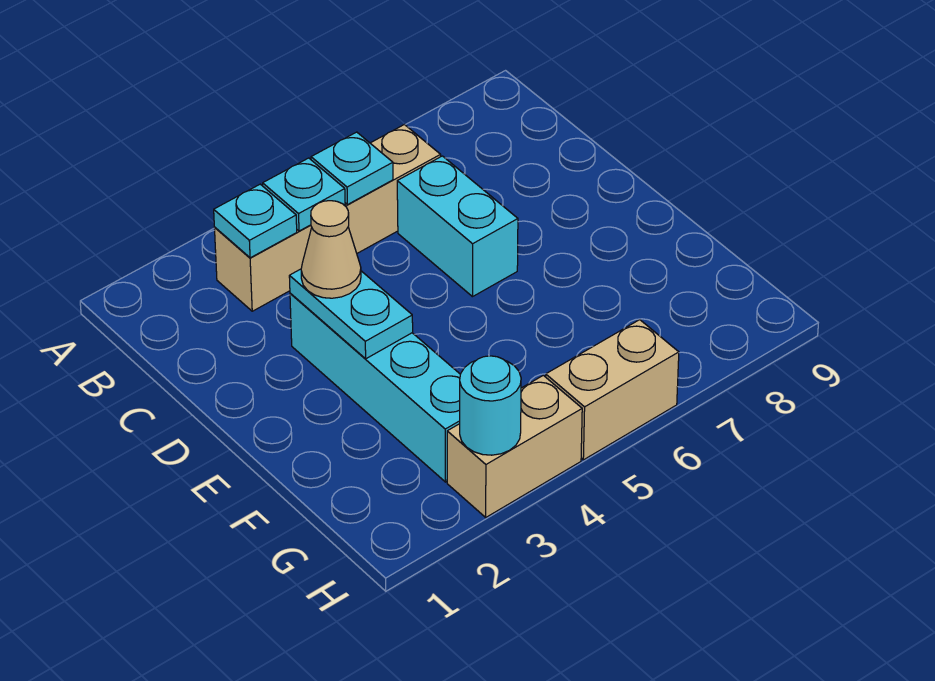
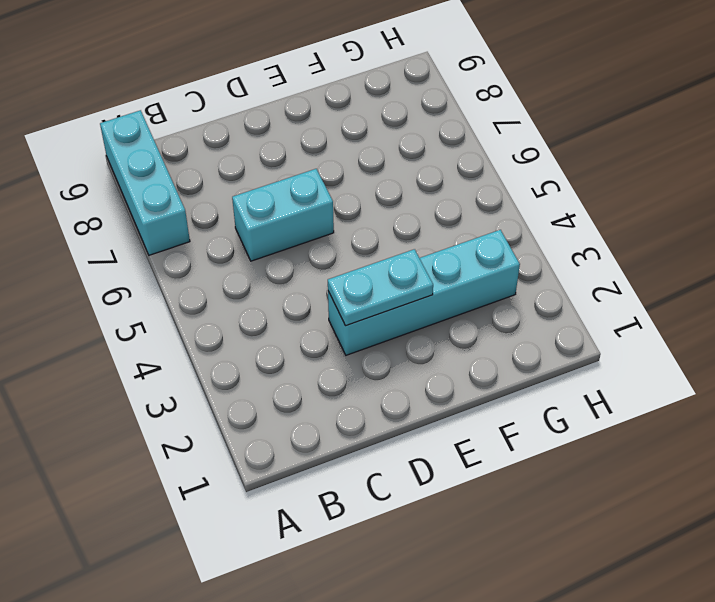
cyan brick A7:A9 level 1 -> none
none -> tan brick B3:B6 level 1
none -> tan brick H3:H4 level 1

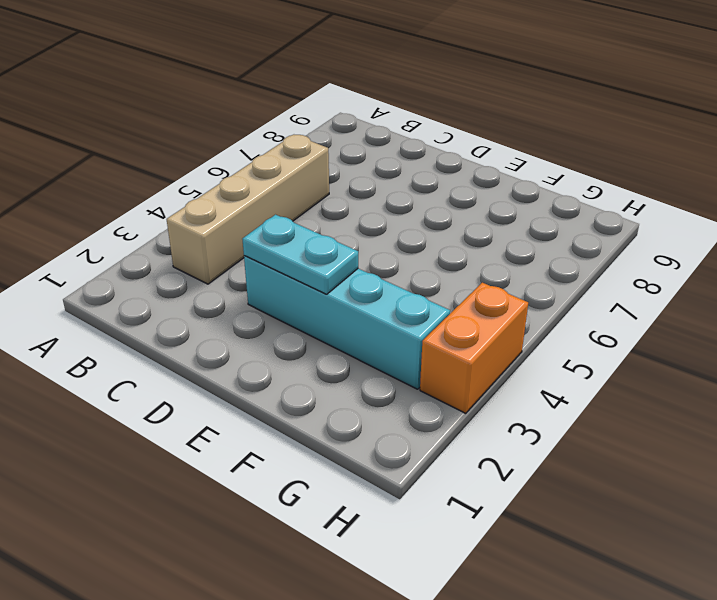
orange brick H3:H4 level 1 -> tan brick H3:H4 level 1
none -> cyan brick C6:D6 level 1
none -> tan brick H5:H6 level 1

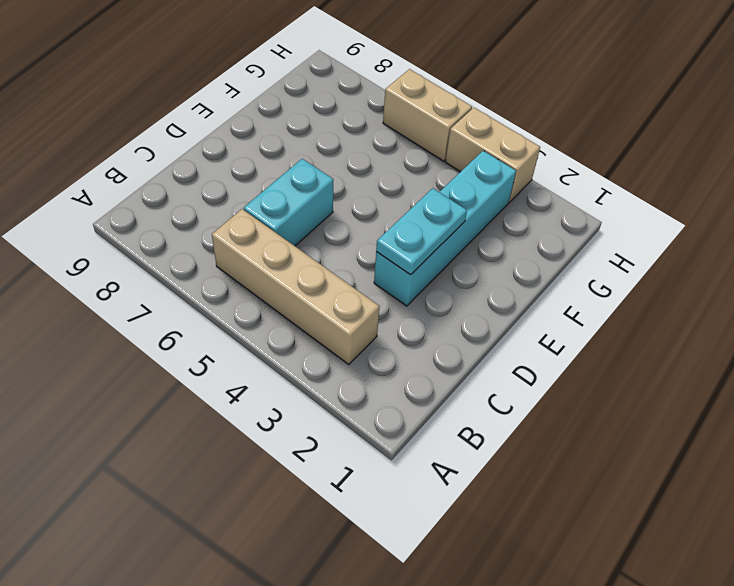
none -> cyan plate B3 level 2
none -> cyan plate B4 level 2

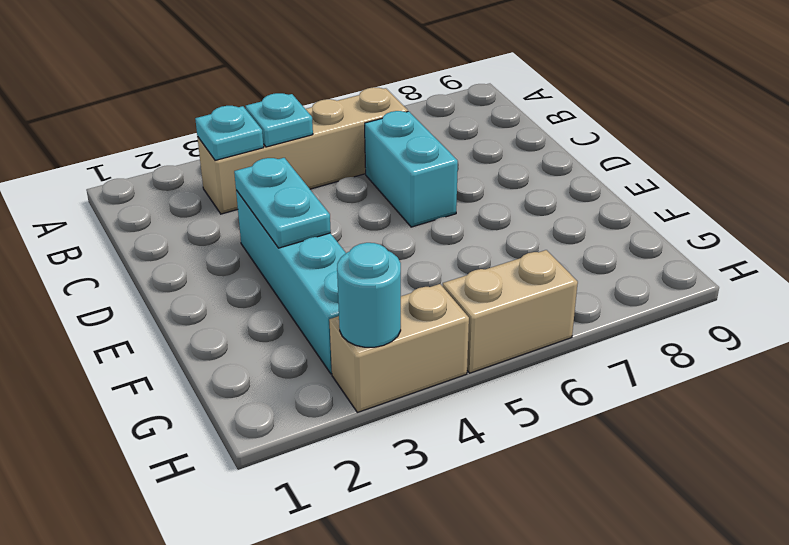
none -> cyan plate B5 level 2
none -> tan cone D3 level 3

